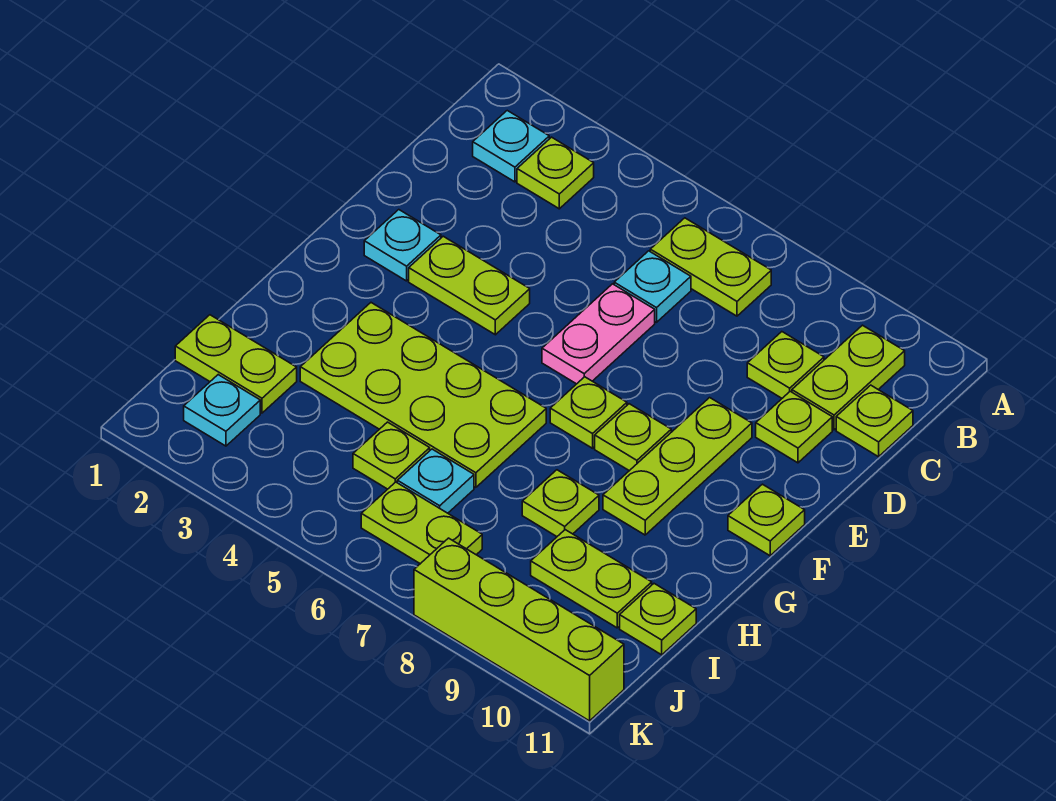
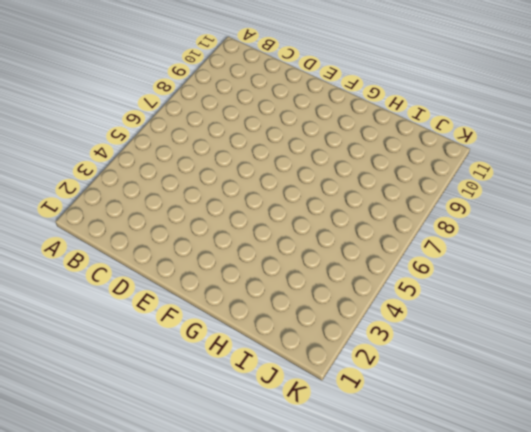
none -> cyan plate B2 level 1
none -> lime plate B3 level 1
none -> lime plate B6:B7 level 1

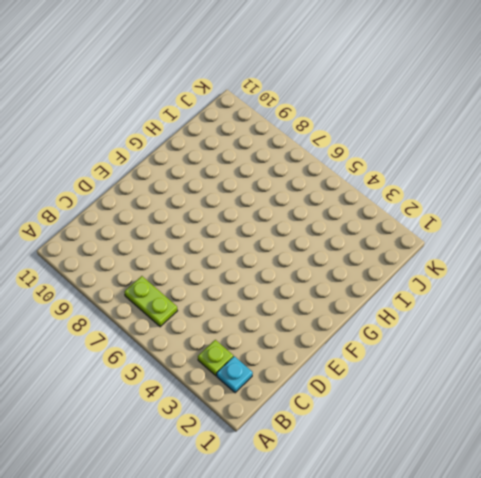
none -> lime plate B10:C10 level 1
none -> cyan plate C6 level 1
none -> lime plate C9 level 1

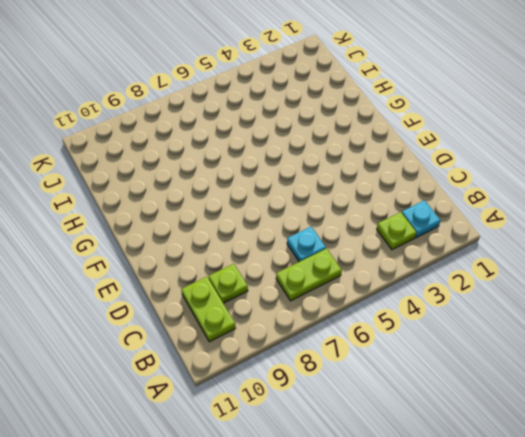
none -> lime plate C11 level 1
none -> pink plate D6:E6 level 1
none -> lime plate D10 level 1

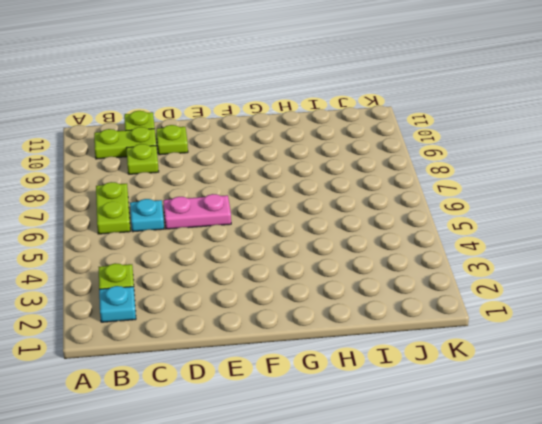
none -> cyan plate E2 level 1
none -> lime plate E3:E4 level 1
none -> lime plate E9:G9 level 1

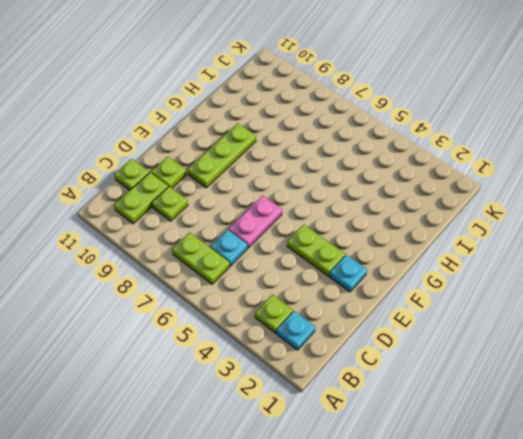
none -> lime plate F7 level 1
none -> lime plate F8 level 1
none -> lime plate F11 level 1

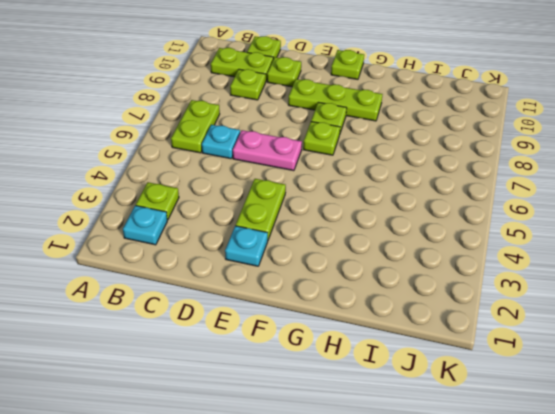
none -> lime plate G3:H6 level 1
none -> lime plate H8 level 1
none -> lime plate I1:I2 level 1

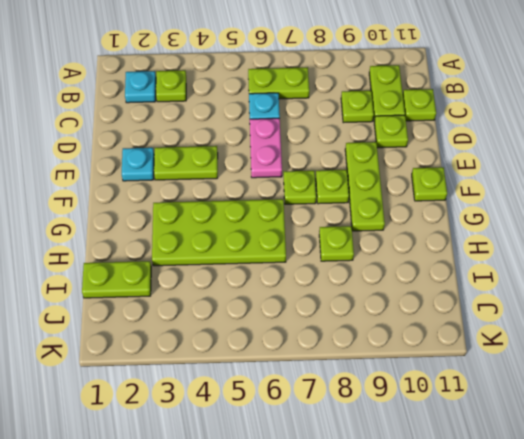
none -> lime plate I5 level 1
none -> cyan plate I6 level 1
none -> lime plate I9:I10 level 1

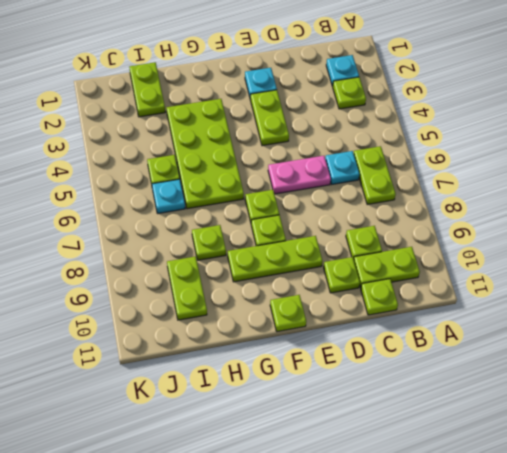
none -> lime plate I11 level 1
none -> cyan plate J2 level 1
none -> lime plate J6:J7 level 1

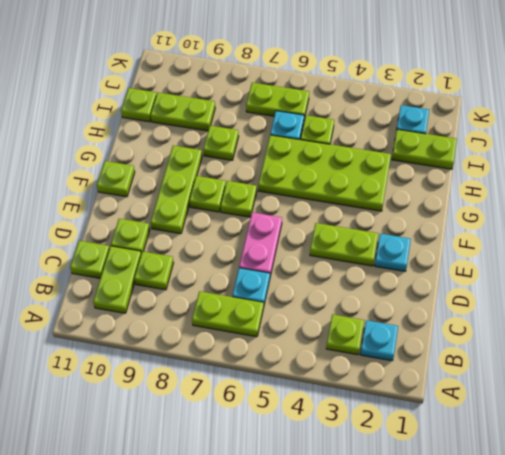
none -> lime brick K8:K11 level 1

